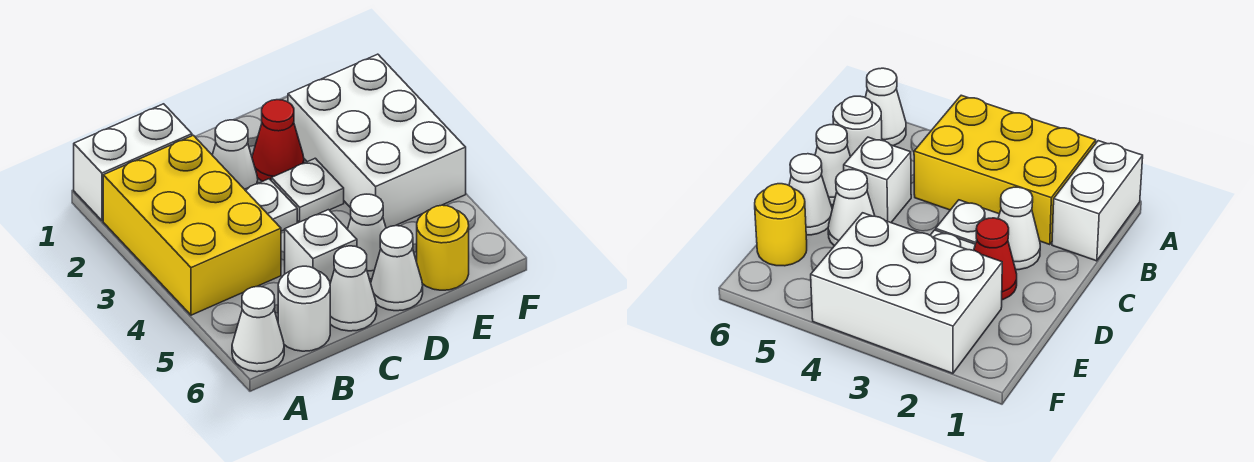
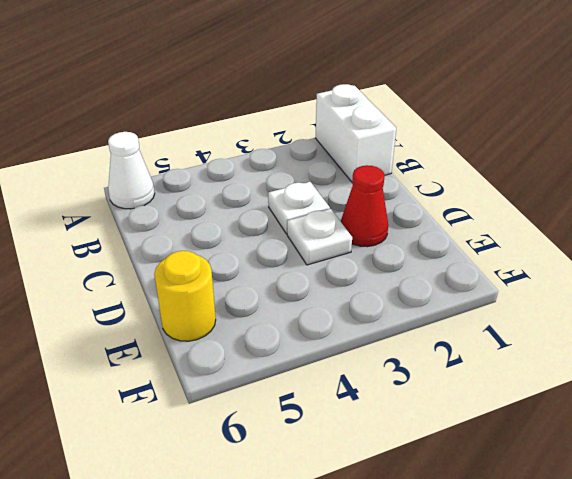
none -> yellow brick A2:B4 level 1
none -> white round brick B6 level 1
none -> white cone C2 level 1

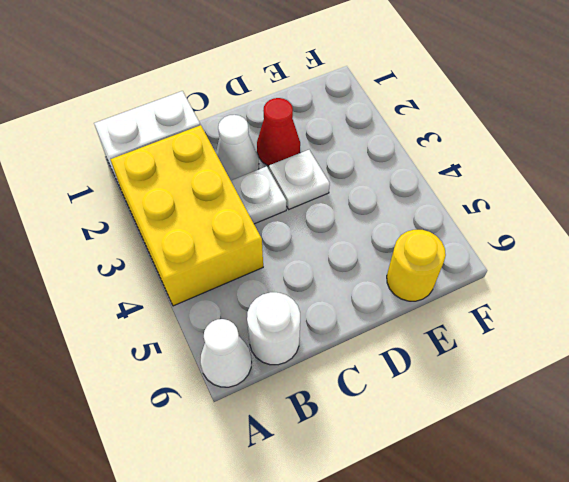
none -> white brick C5 level 1
none -> white cone C6 level 1
none -> white cone D5 level 1

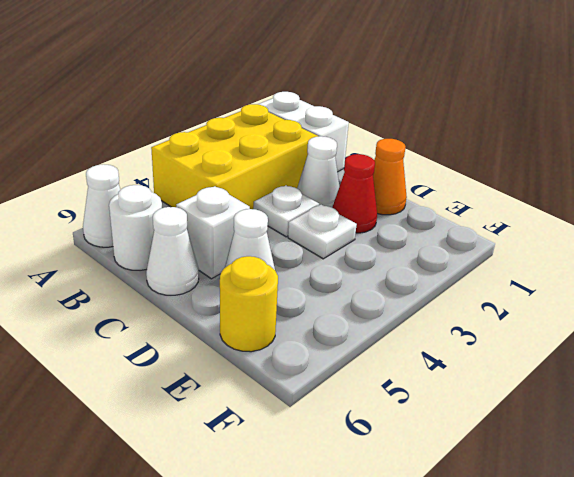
orange cone D1 level 1 -> none
none -> white cone D6 level 1
none -> white brick E2:F4 level 1

